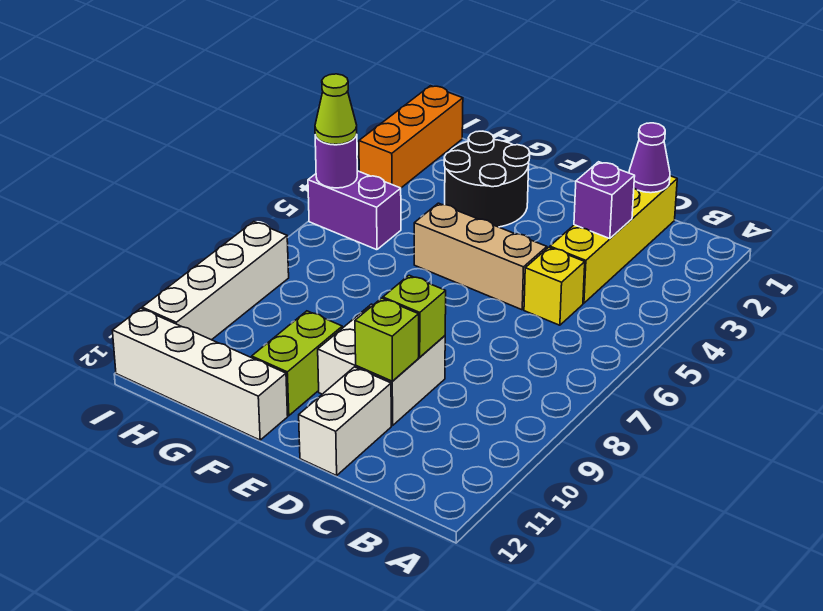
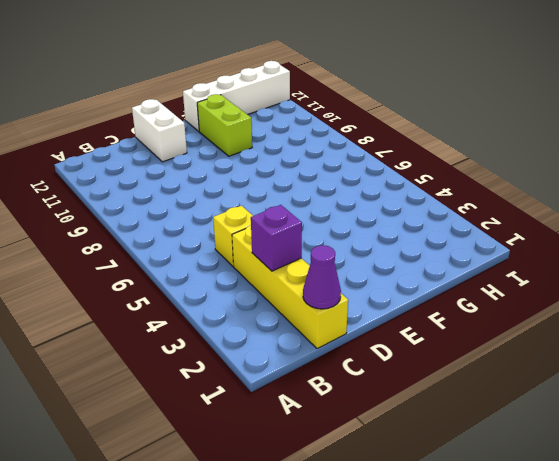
none -> tan brick D5:F5 level 1
none -> white brick D9:E10 level 1
none -> black round brick F2:G3 level 1

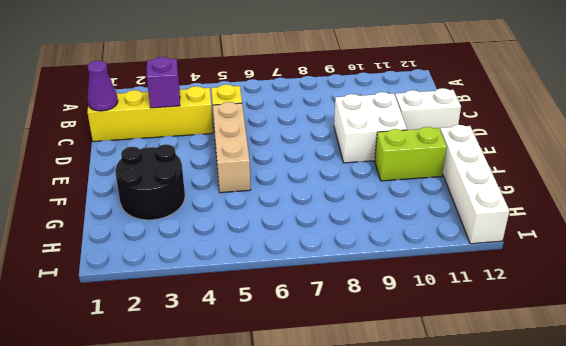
none -> purple brick H5:I5 level 1
none -> orange brick I1:I3 level 1
none -> white brick I8:I11 level 1

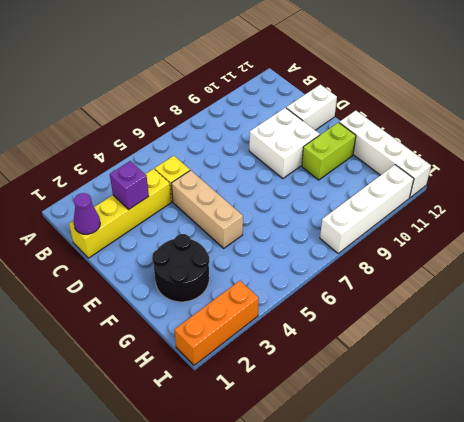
none -> purple brick H5:I5 level 1
none -> lime brick D9 level 2
none -> lime brick D10 level 2

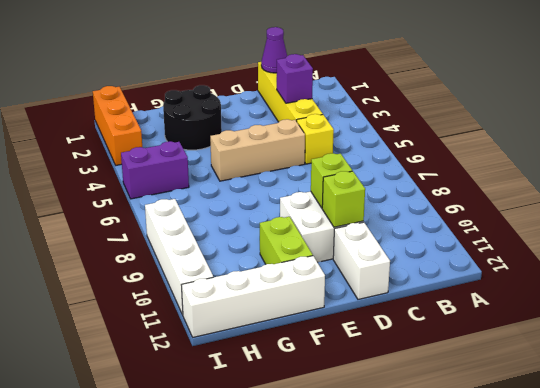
none -> purple round brick I5 level 2
none -> lime cone I5 level 3

